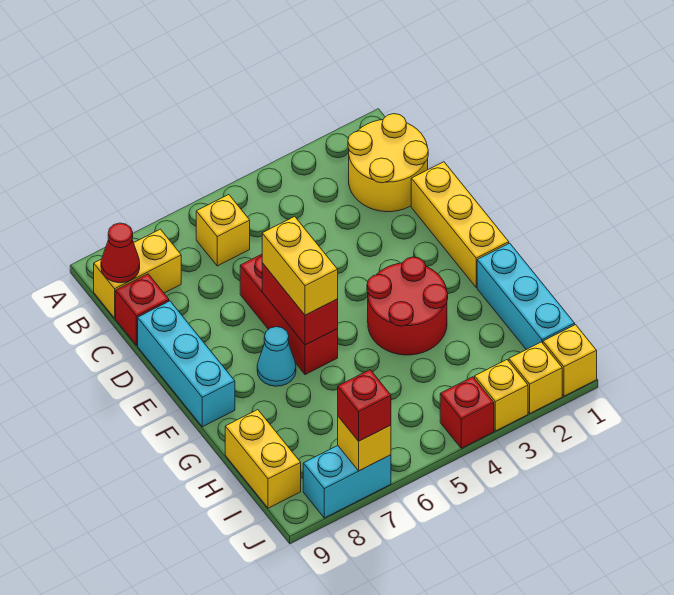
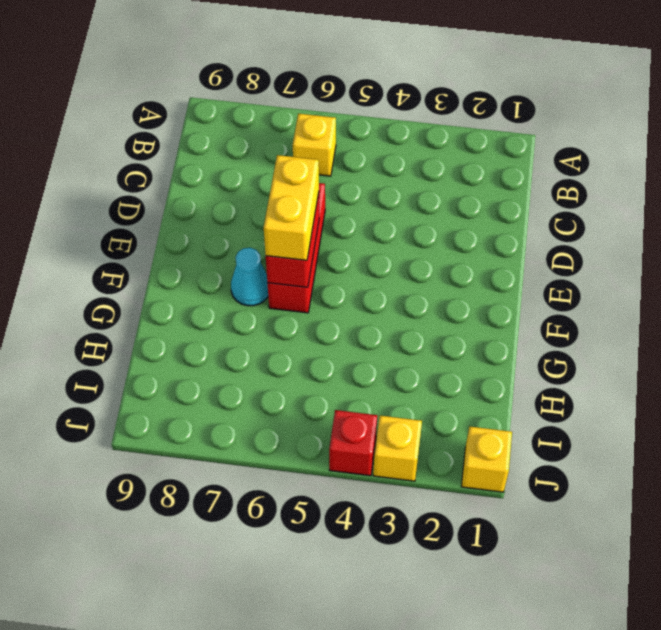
none -> yellow round brick B1:C2 level 1
none -> yellow brick B8:B9 level 1
none -> red brick C9 level 1

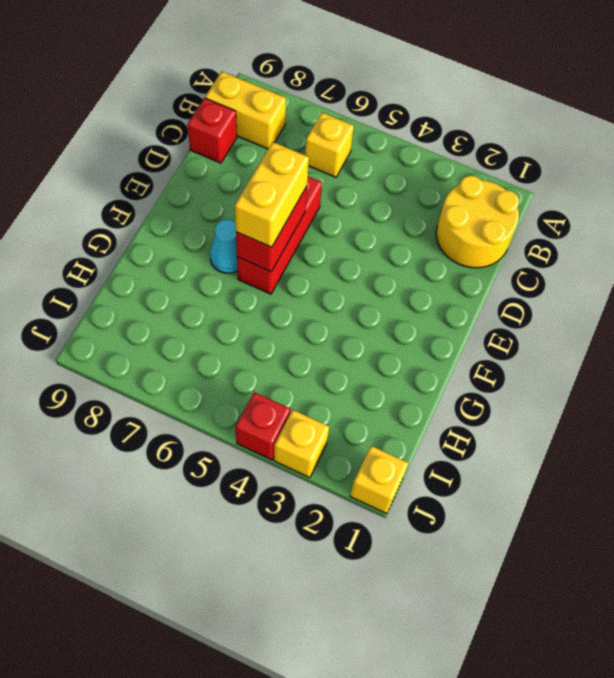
none -> yellow brick D1:F1 level 1
none -> cyan brick D9:F9 level 1
none -> red round brick F3:G4 level 1

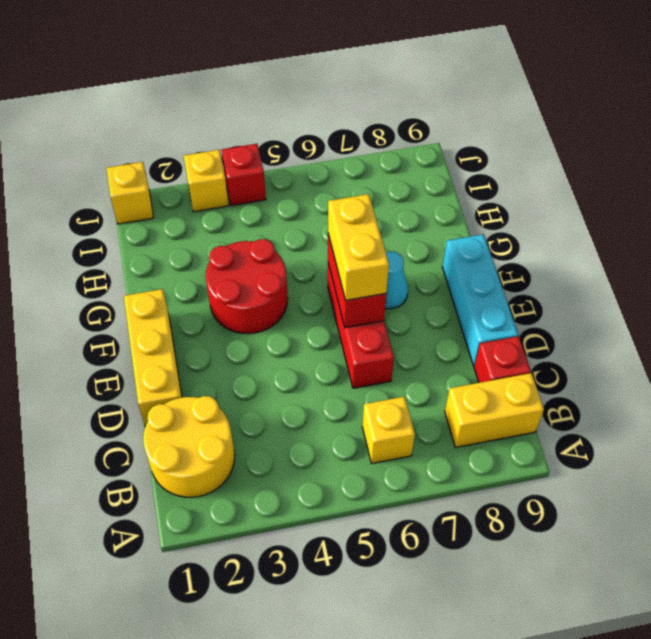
none -> cyan brick G1:I1 level 1
none -> yellow brick H9:I9 level 1
none -> yellow brick J2 level 1

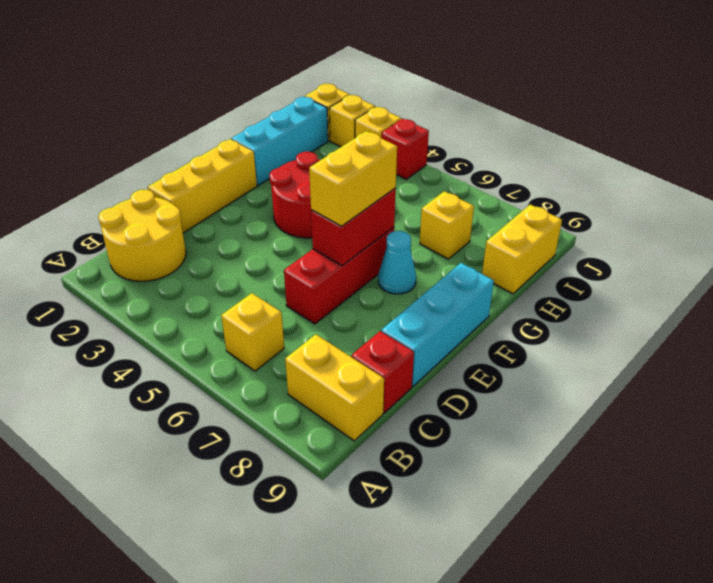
yellow brick H7 level 1 -> yellow brick J7 level 2
none -> cyan brick J7:J8 level 1
none -> red cone B9 level 2
none -> red brick J7 level 3

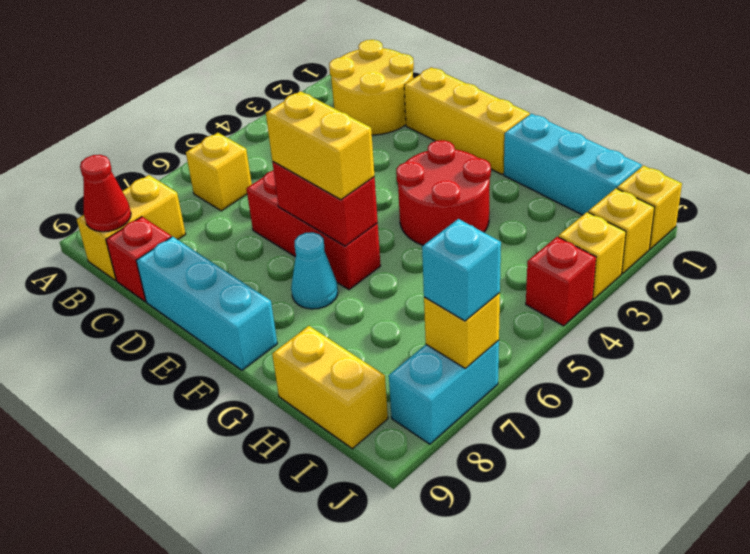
cyan brick J7 level 3 -> red brick J7 level 3

